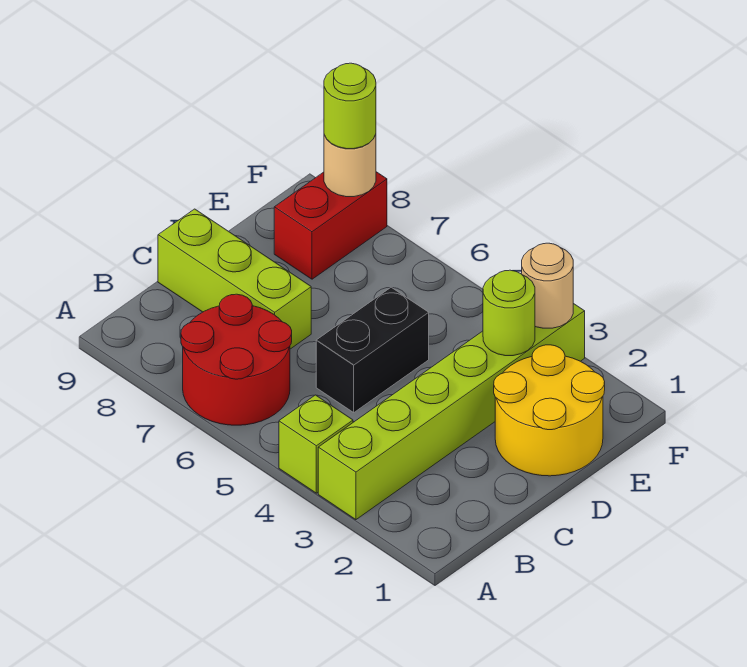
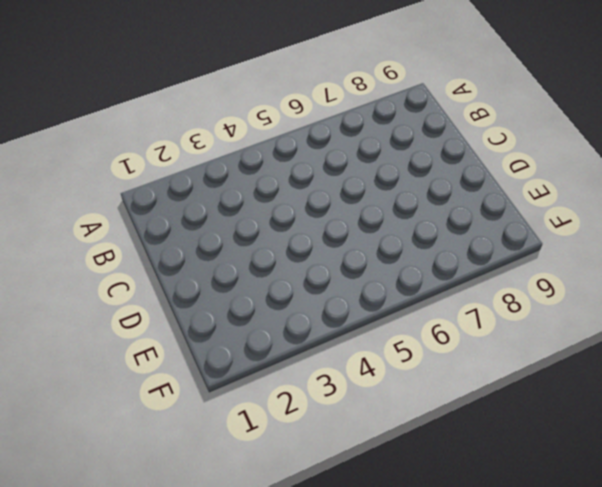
none -> lime brick A3:F3 level 1
none -> lime brick A4 level 1

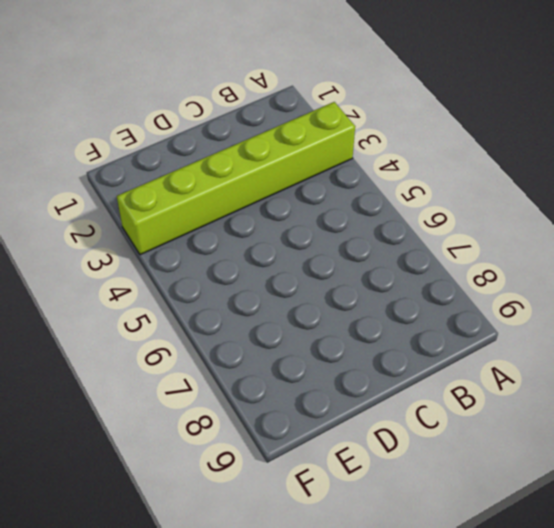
none -> lime brick A4 level 1
none -> red round brick A6:B7 level 1

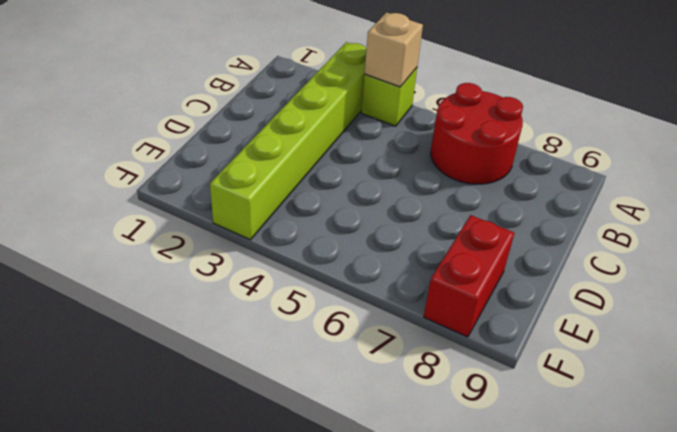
tan brick A4 level 2 -> none
none -> black brick C5:D5 level 1
none -> lime brick C7:C9 level 1

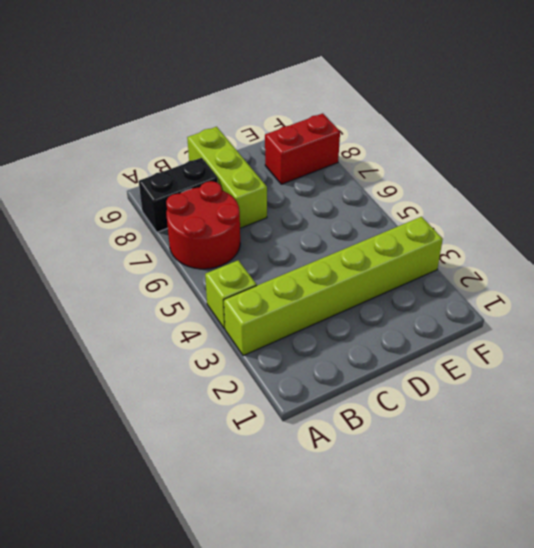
black brick A8:B8 level 1 -> black brick C5:D5 level 1
none -> yellow round brick D1:E2 level 1
none -> lime round brick E3 level 2

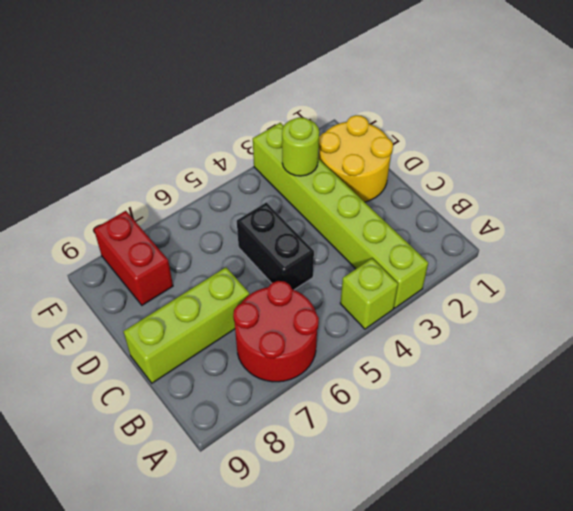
none -> tan round brick F3 level 2
none -> tan round brick F8 level 2

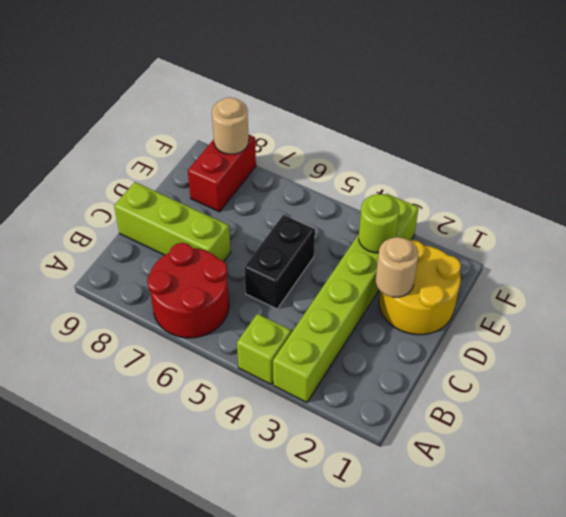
tan round brick D2 level 2 -> tan round brick F3 level 2
none -> lime round brick F8 level 3

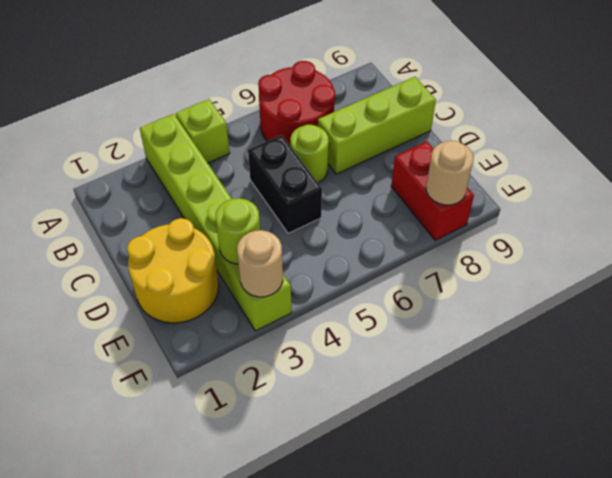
lime round brick C6 level 1 -> lime round brick F8 level 3

